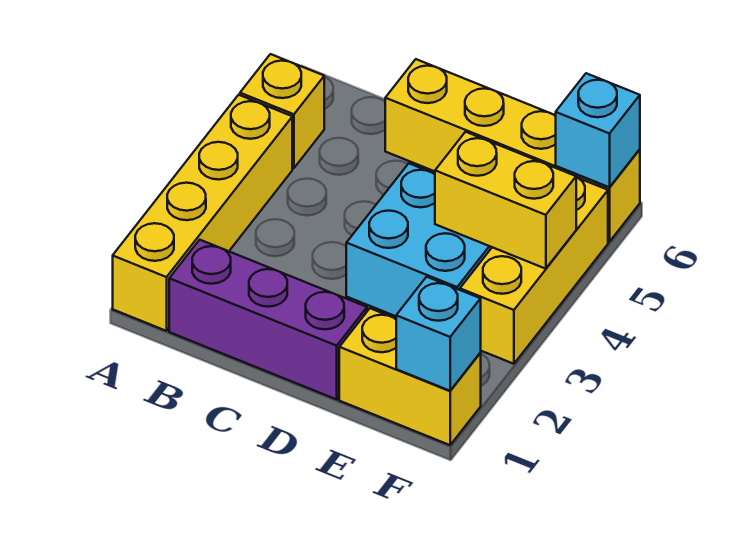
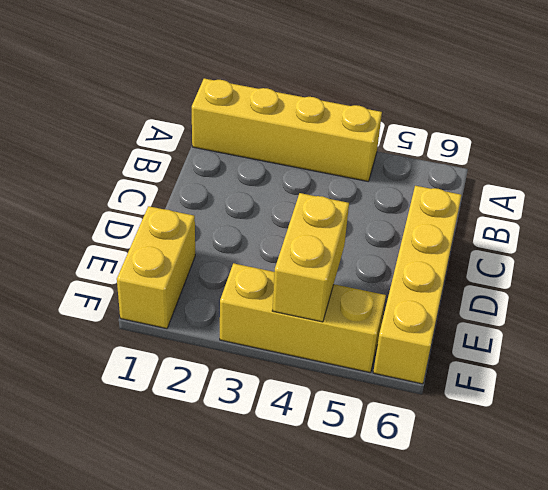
none -> yellow brick A5 level 1
none -> purple brick B1:D1 level 1

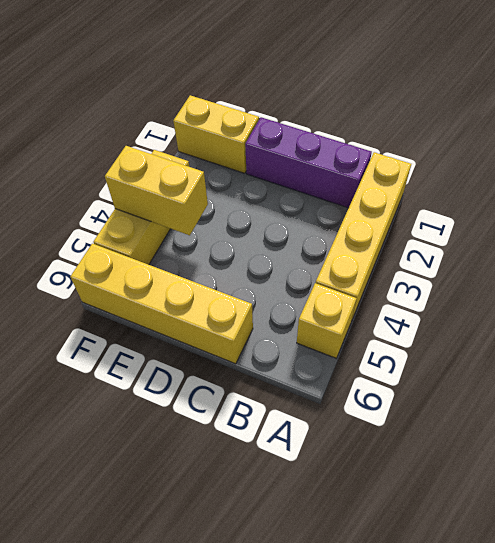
none -> cyan brick D3:E4 level 1
none -> cyan brick F1 level 2

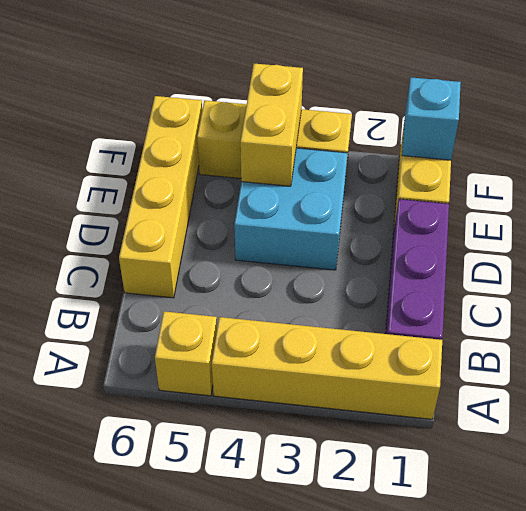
none -> cyan brick F6 level 2

